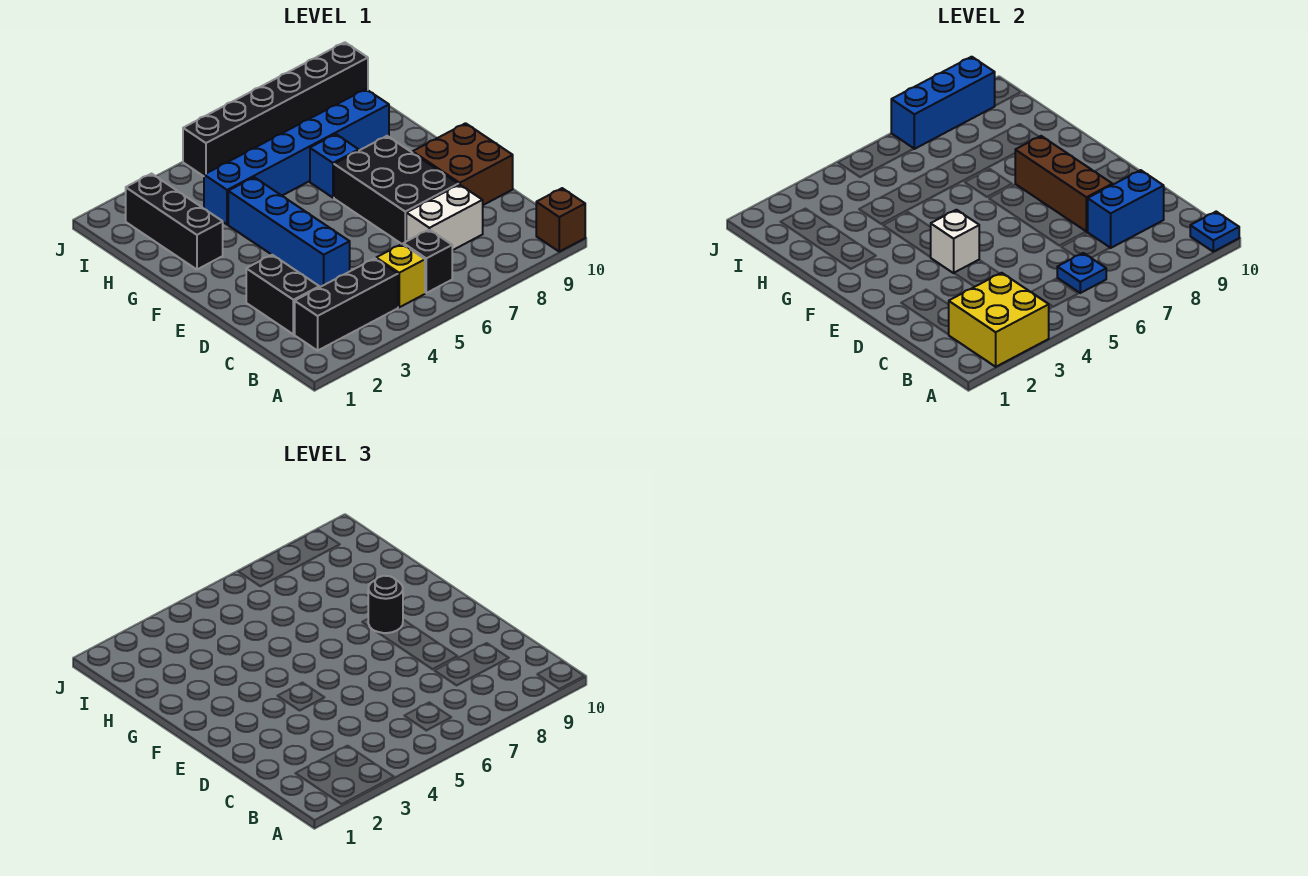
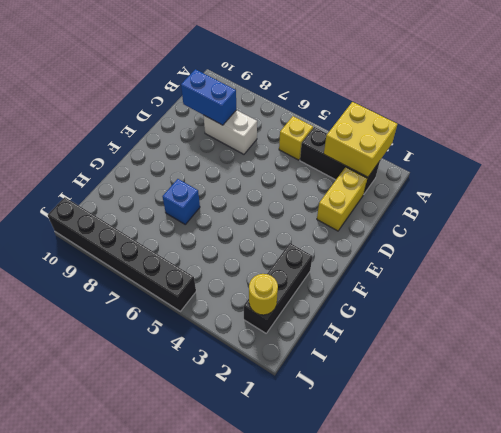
yellow brick C2:D2 level 1 -> black brick C2:D2 level 1
yellow round brick I2 level 2 -> none
none -> brown brick A10 level 1
none -> black brick B6 level 1
none -> blue brick D4:G4 level 1

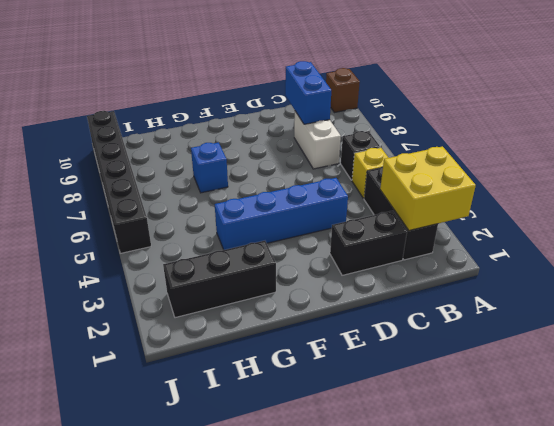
none -> black brick D7:F8 level 1
none -> brown brick D9:E10 level 1
none -> blue brick H4:H9 level 1

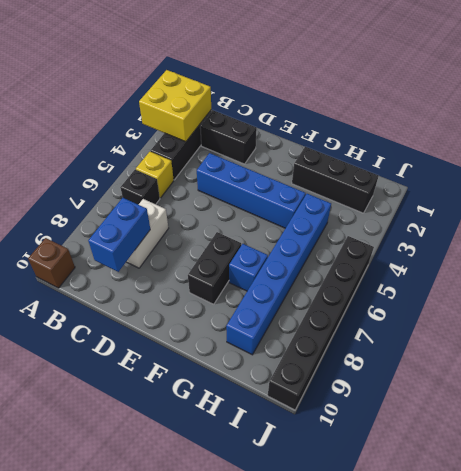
black brick F7:F8 level 1 -> black brick D7:F8 level 1
none -> brown brick D9:E10 level 1
none -> blue plate A10 level 2
none -> blue plate B6 level 2

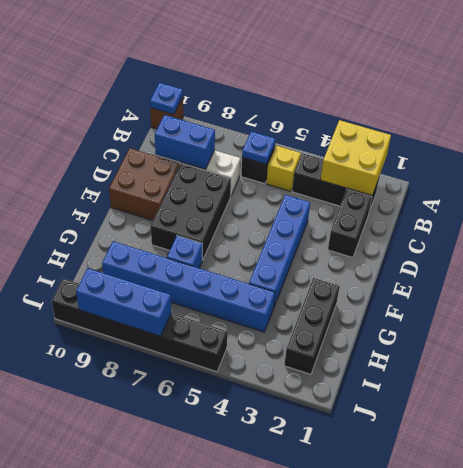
none -> brown brick D8:F8 level 2
none -> white brick E4 level 2
none -> black round brick F8 level 3

